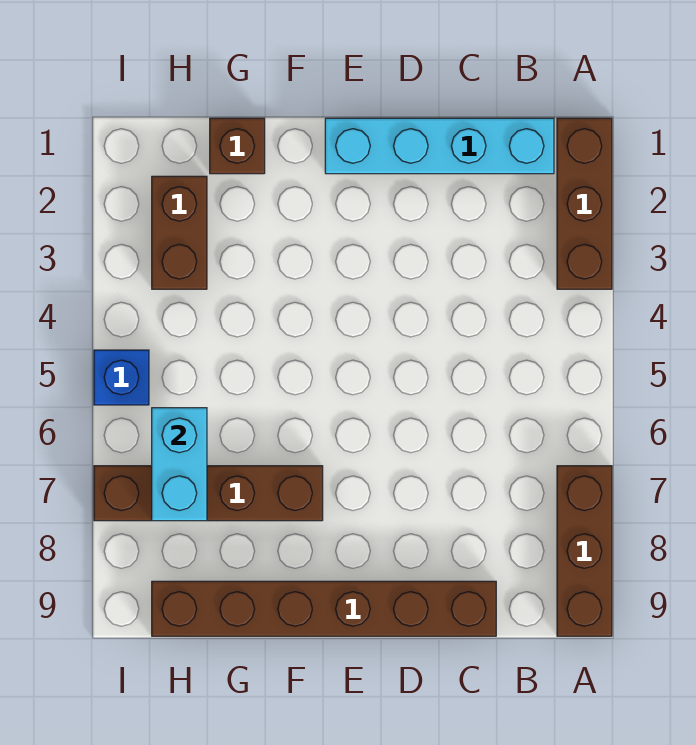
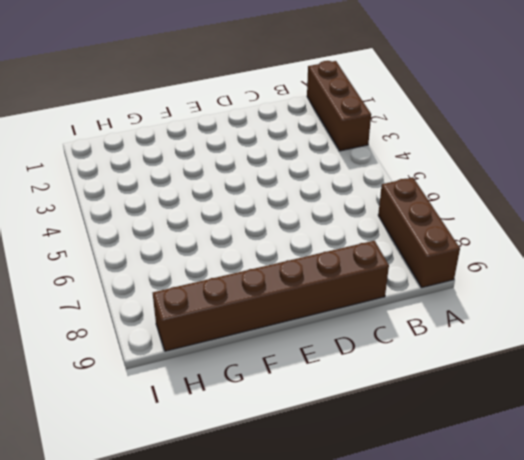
none -> cyan brick B1:E1 level 1
none -> brown brick F7:I7 level 1

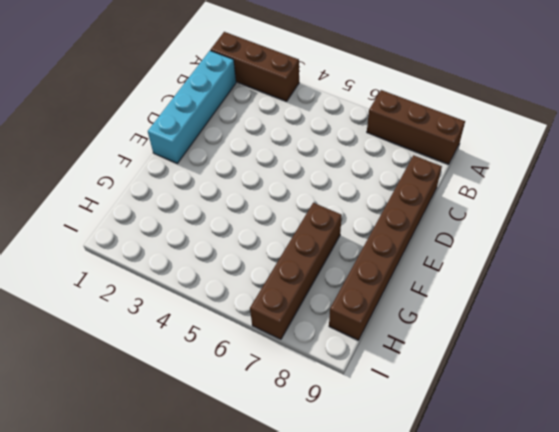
none -> brown brick G1 level 1
none -> brown brick H2:H3 level 1

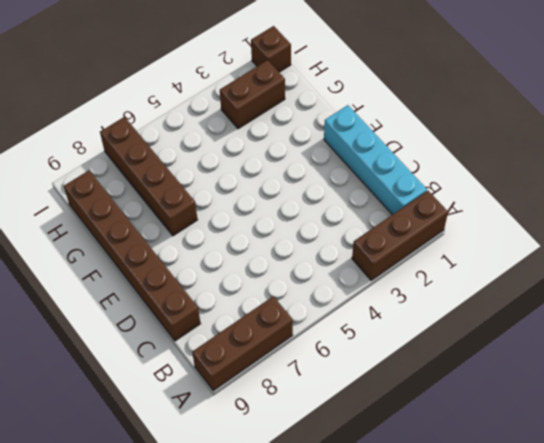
brown brick I1 level 1 -> brown brick G1 level 1
none -> blue brick I5 level 1
none -> cyan brick H6:H7 level 2

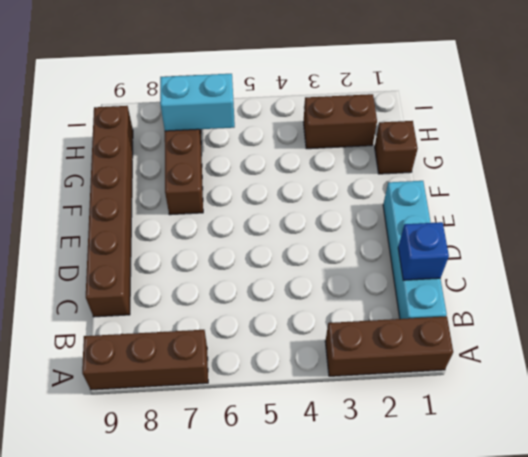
blue brick C1 level 2 -> blue brick I5 level 1

